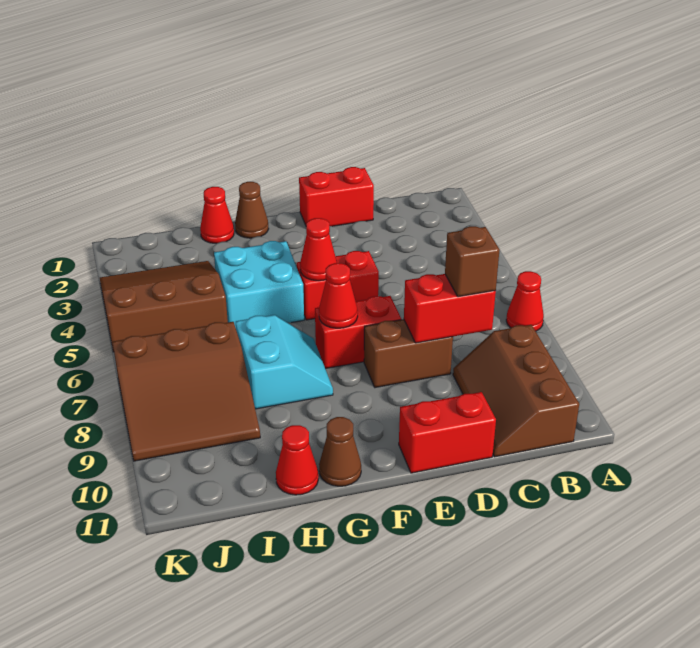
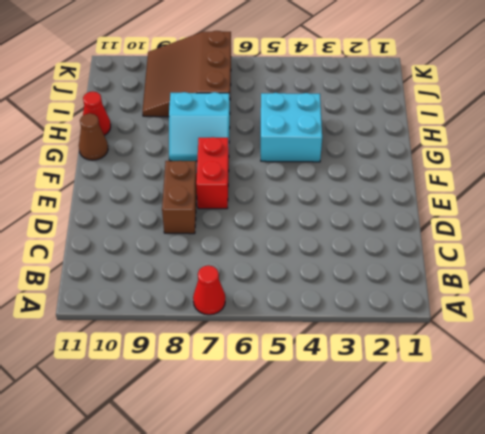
none -> brown slope B9:C11 level 1 top B
none -> red brick D1:E1 level 1
none -> red brick D11:E11 level 1

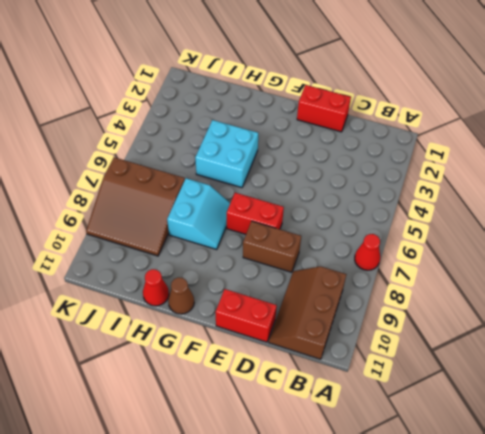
none -> red brick E5:F5 level 1
none -> brown cone G1 level 1
none -> red cone H1 level 1

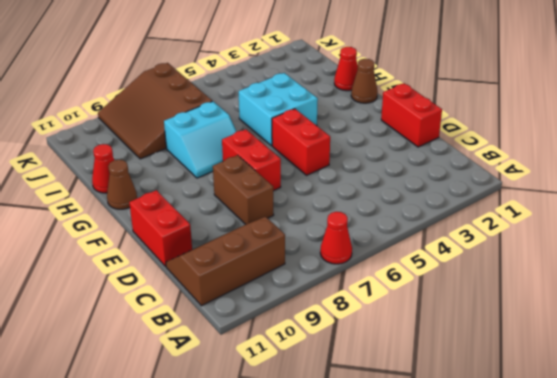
none -> brown slope I3:K5 level 1 top 5
none -> red brick C8:D8 level 2
none -> red cone F5 level 2

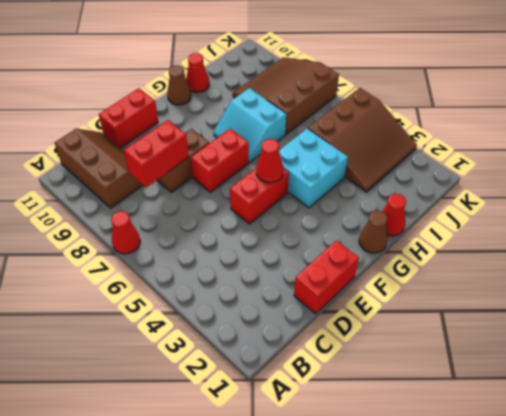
none -> red cone F7 level 2
none -> brown brick C8 level 3

